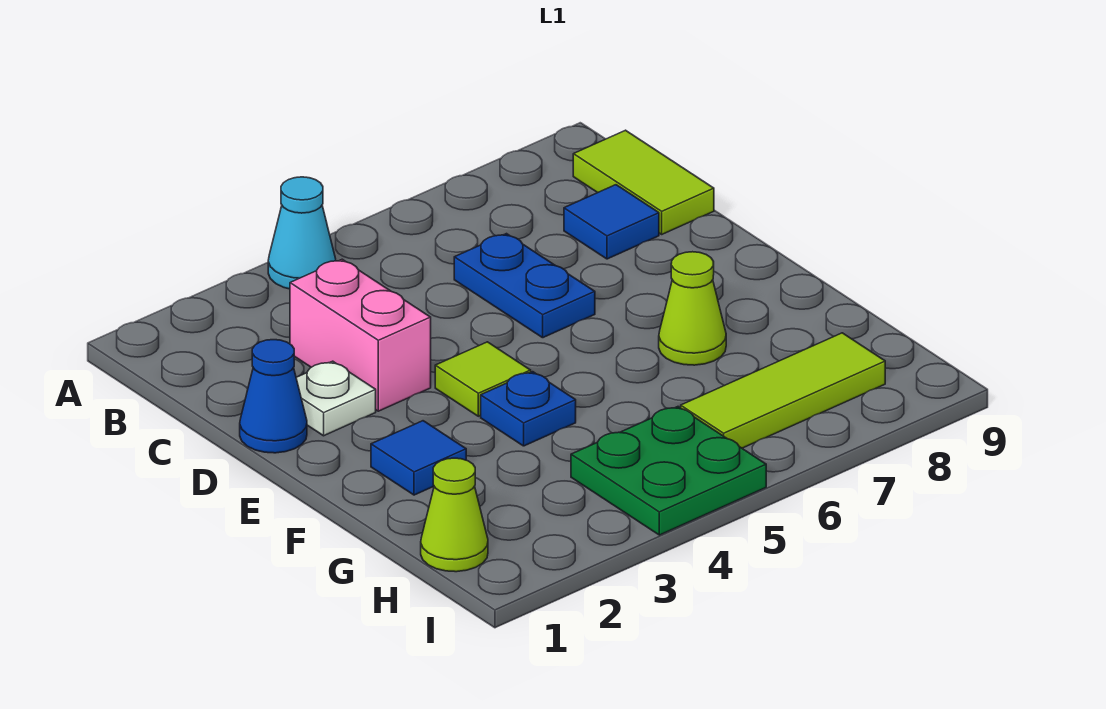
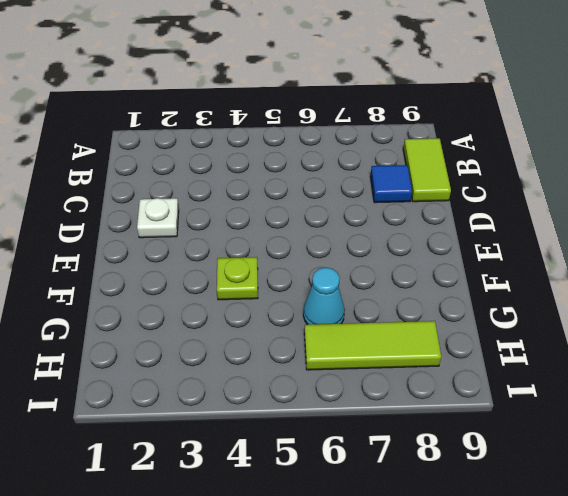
lime plate F4 level 1 -> blue plate F4 level 1
cyan cone G6 level 1 -> cyan cone A4 level 1
none -> pink brick C3:D3 level 1
none -> blue plate C6:D6 level 1
none -> blue cone D1 level 1

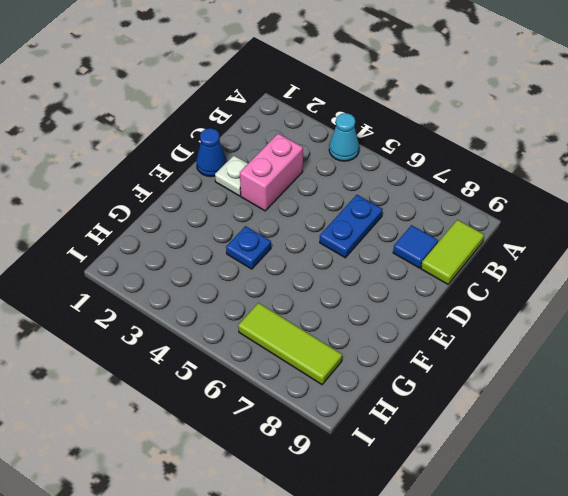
none -> lime tile E4 level 1
none -> blue tile F2 level 1
none -> lime cone F7 level 1

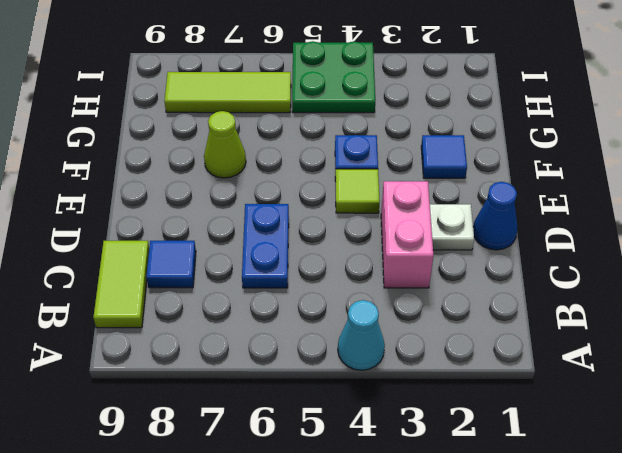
none -> lime cone H1 level 1

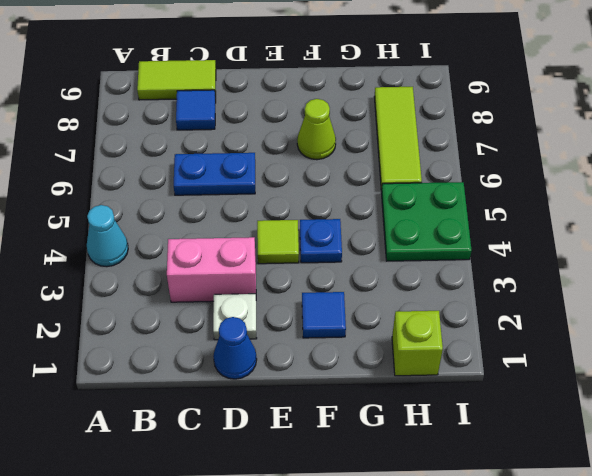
lime brick H1 level 1 -> lime cone H1 level 1

